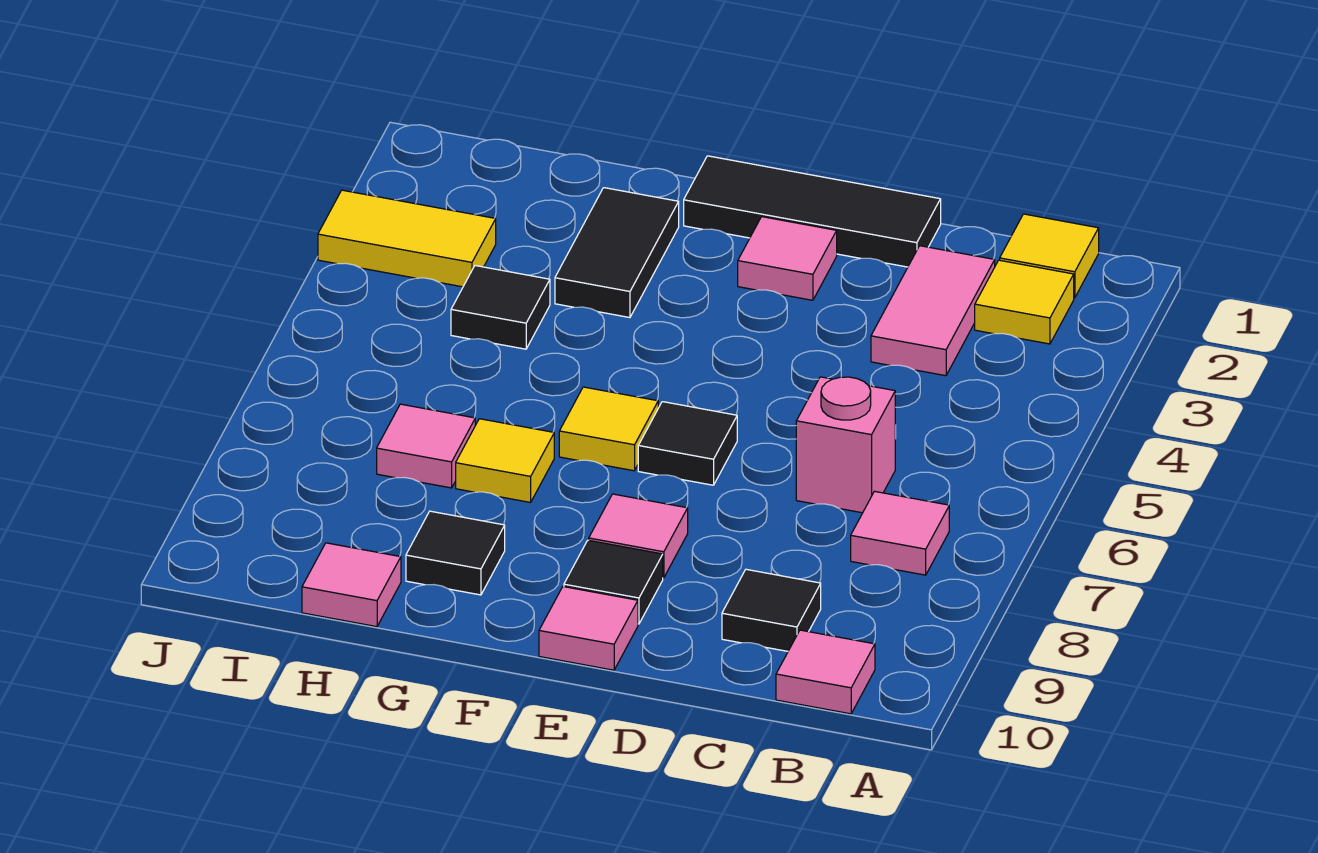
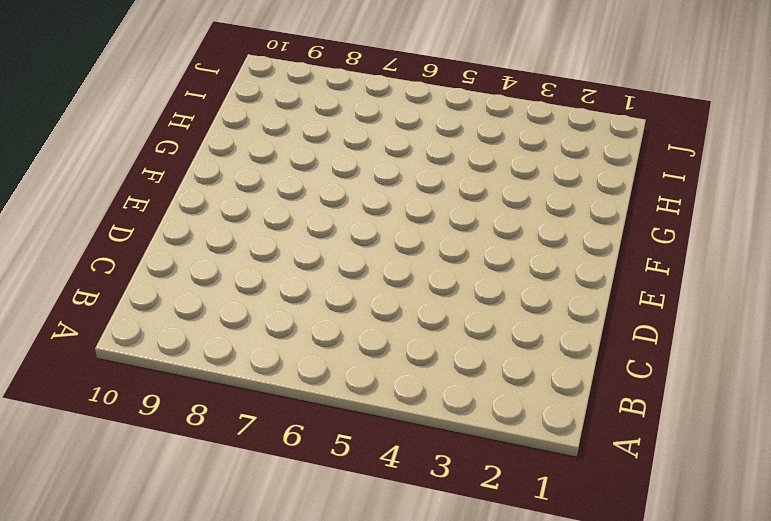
none -> yellow tile B1 level 1
none -> yellow tile B2 level 1
none -> pink tile B7 level 1

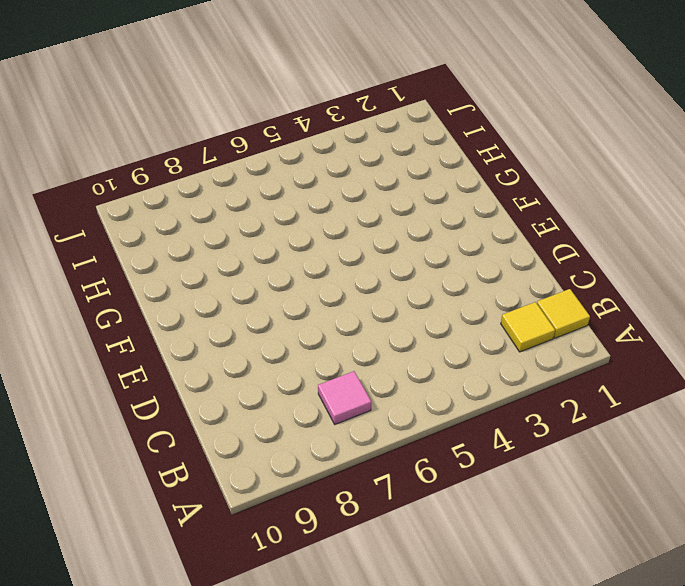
none -> pink tile B10 level 1
none -> pink tile C2:C3 level 1
none -> pink brick C6 level 1

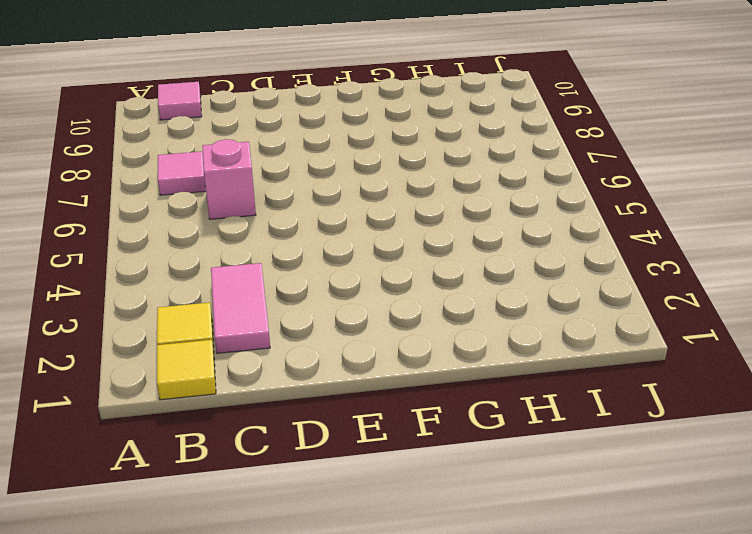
none -> black tile C9 level 1
none -> black tile D1:F1 level 1
none -> pink tile E2 level 1

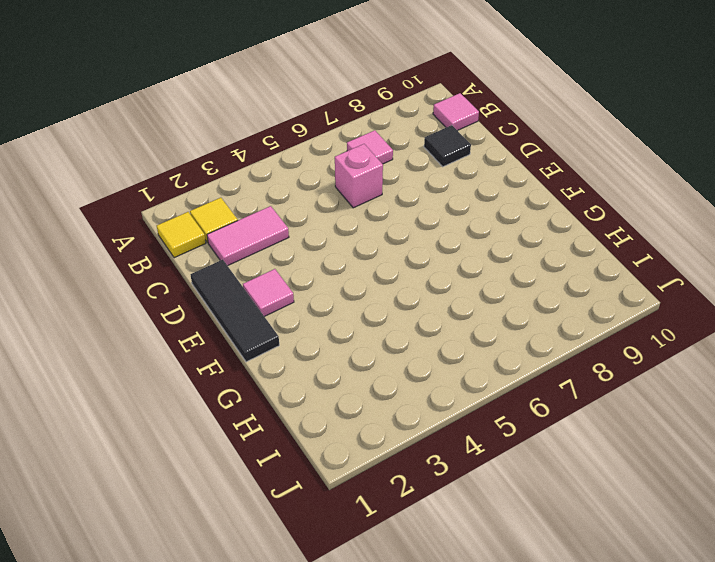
none -> black tile E6 level 1
none -> pink tile E8 level 1
none -> black tile E9 level 1

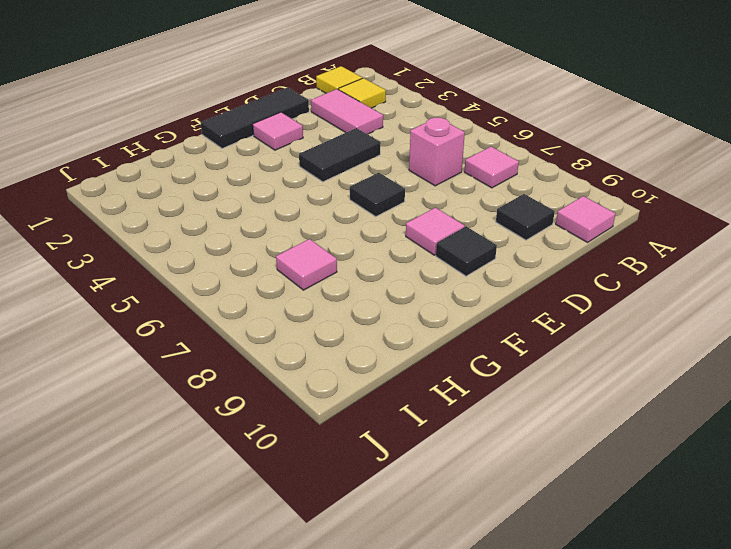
black tile D4:E4 level 1 -> black tile G2:G3 level 1
none -> pink tile E10 level 1
none -> yellow tile F6 level 1
none -> yellow tile G7 level 1

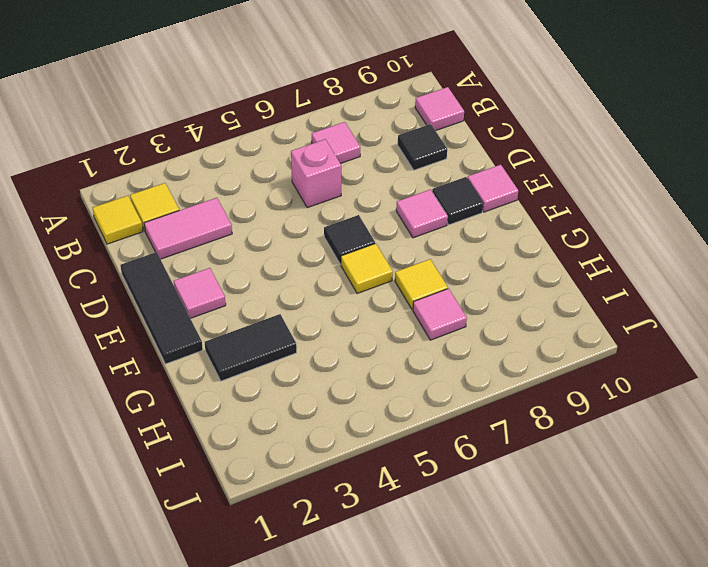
none -> black tile G9 level 1
none -> black tile H4 level 1
none -> pink tile H10 level 1

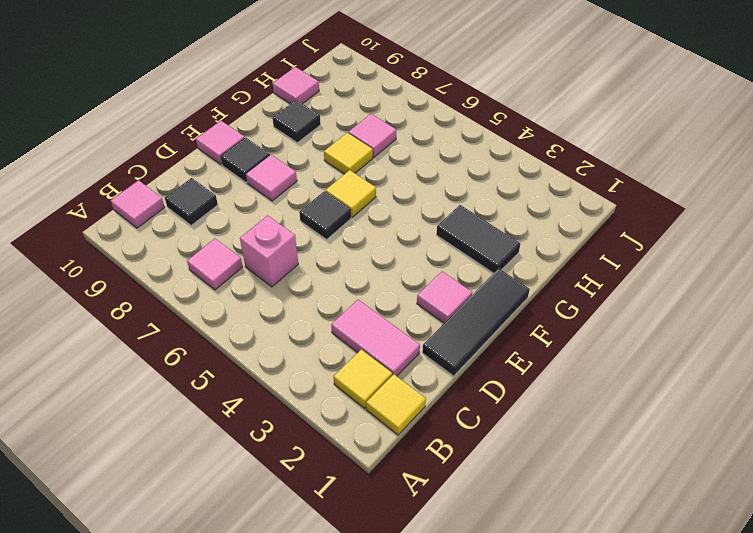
none -> black tile H4 level 1
none -> yellow tile I3:J3 level 1

